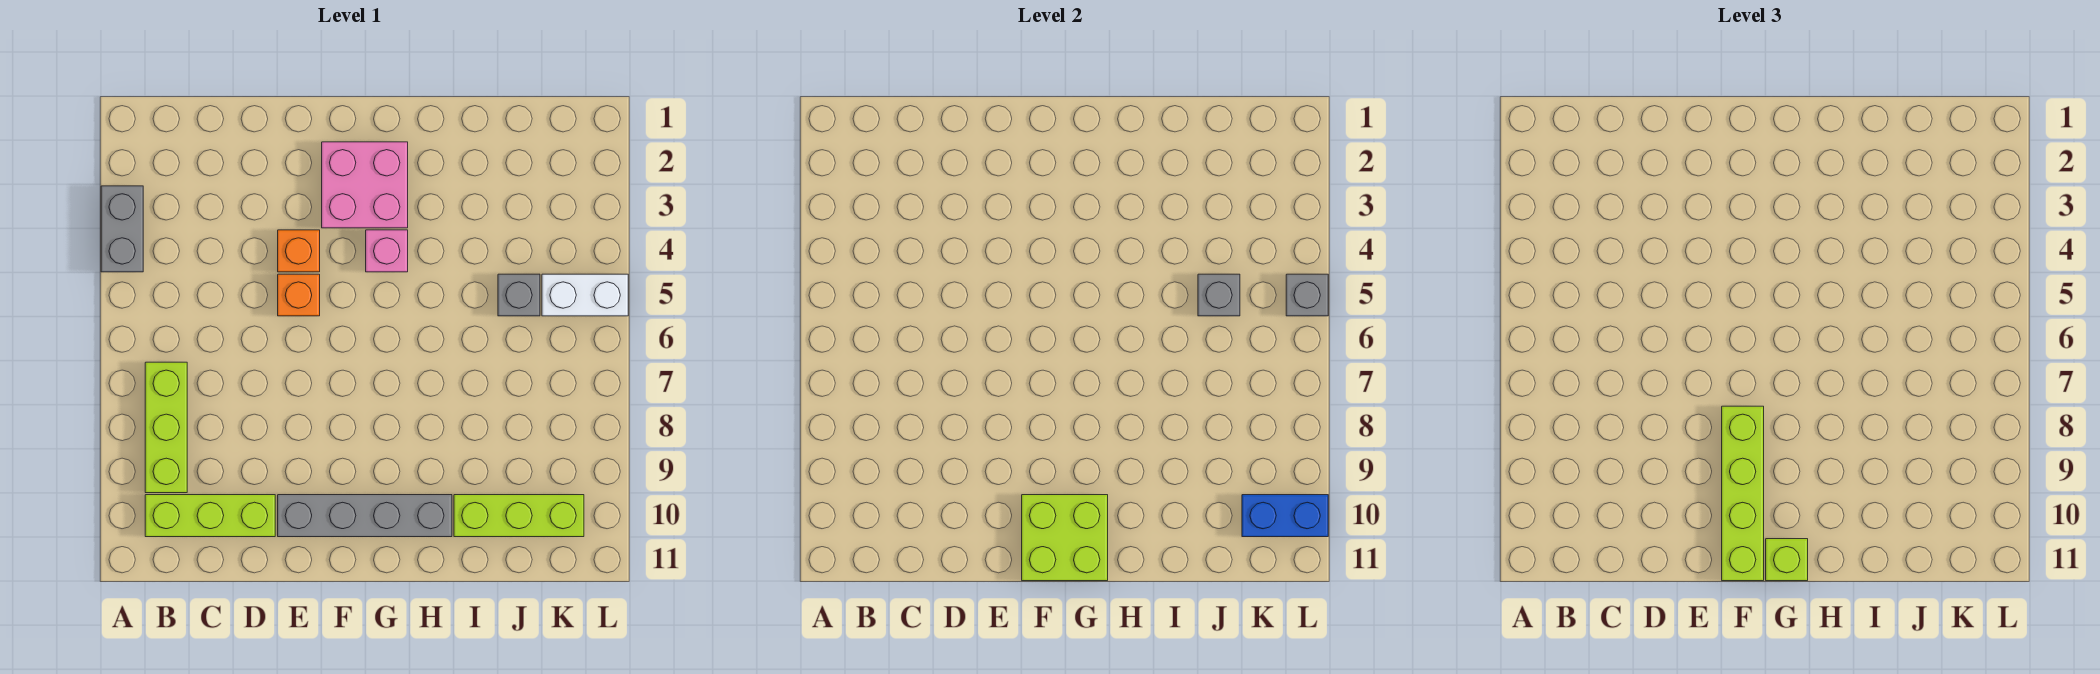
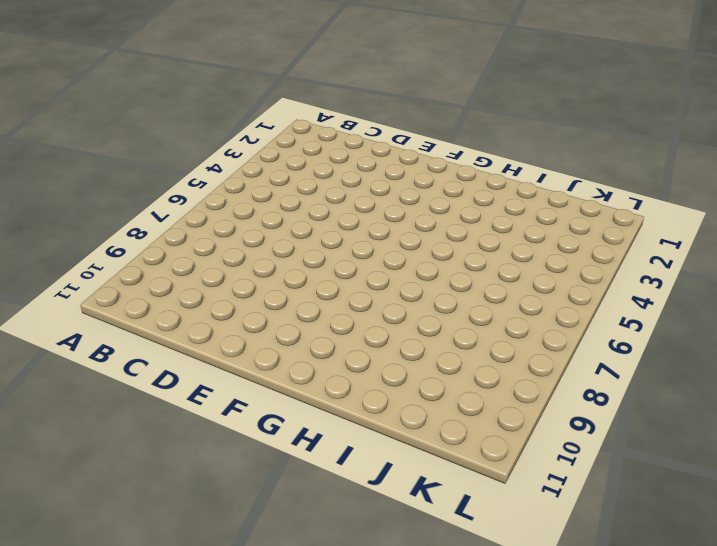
none -> grey brick A3:A4 level 1
none -> lime brick B7:B9 level 1
none -> lime brick B10:D10 level 1

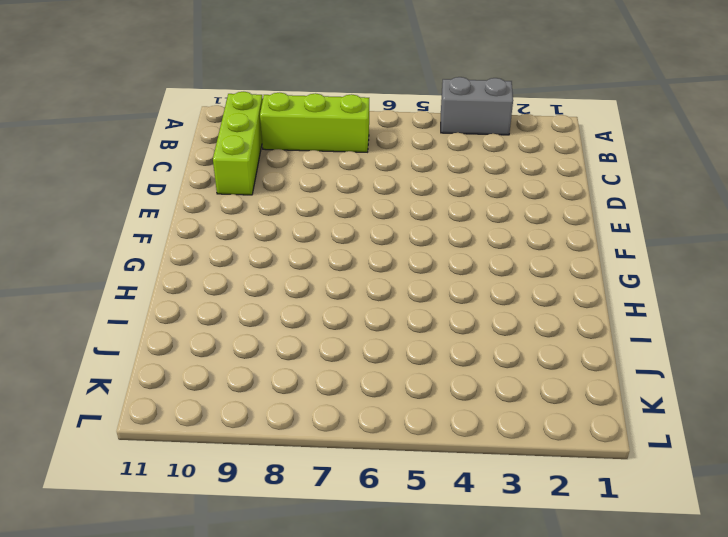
none -> orange brick E4 level 1
none -> orange brick E5 level 1
none -> grey brick E10:H10 level 1

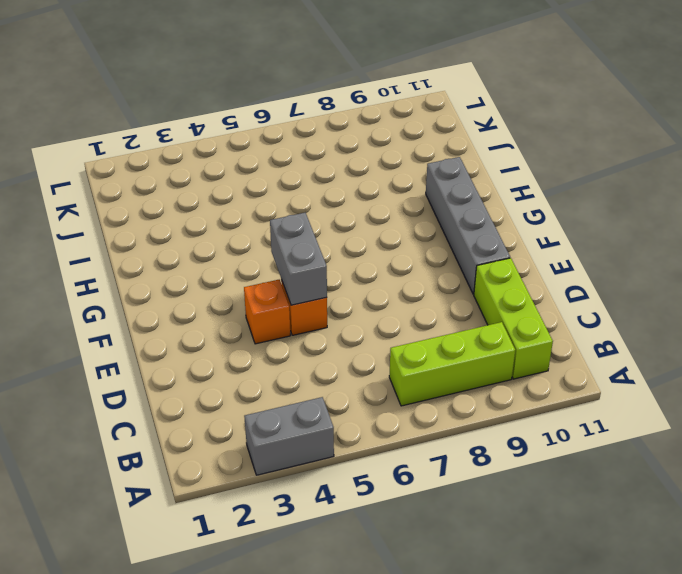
grey brick E5:F5 level 2 -> none
none -> pink brick F2:G3 level 1
none -> pink brick G4 level 1
none -> lime brick I10:K10 level 1

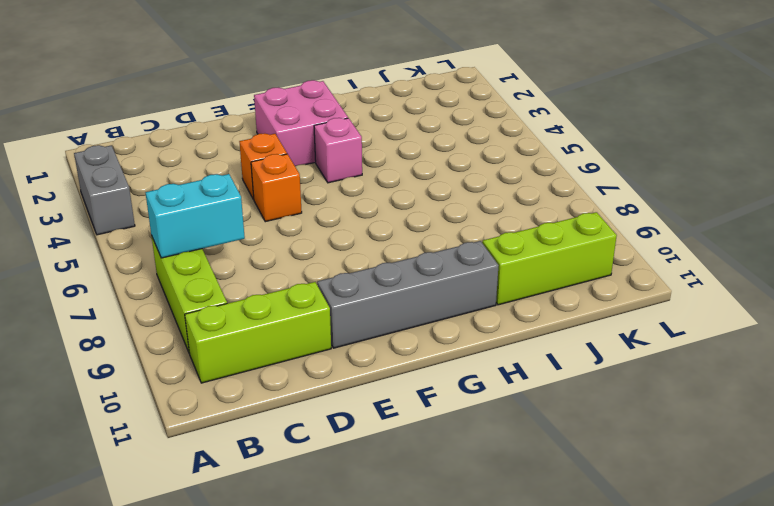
cyan brick B7:C7 level 2 -> none
none -> grey brick J5 level 1
none -> white brick K5:L5 level 1
none -> lime brick F10:G11 level 2

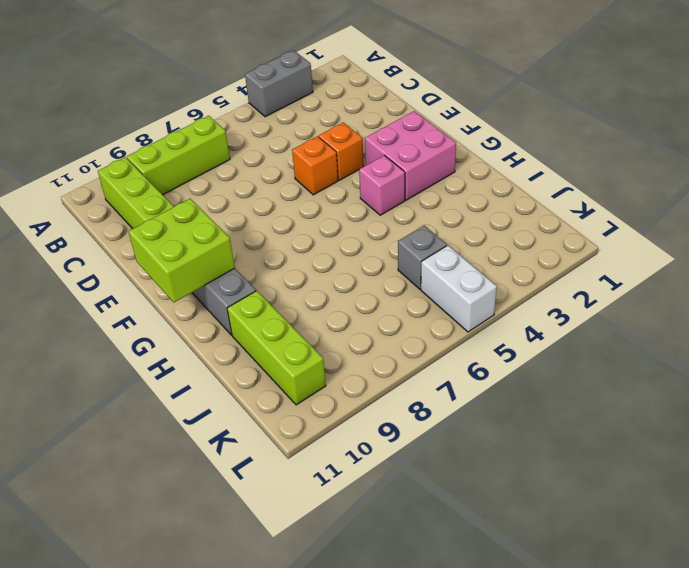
none -> grey brick J5 level 2
none -> blue brick K10:L10 level 2
none -> grey brick L5 level 2

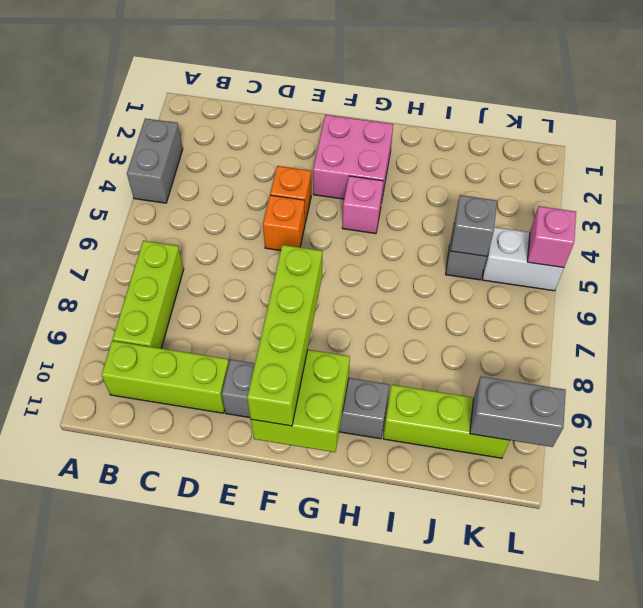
grey brick K10:L10 level 2 -> blue brick K10:L10 level 2
pink brick L5 level 2 -> grey brick L5 level 2
none -> lime brick G11 level 3

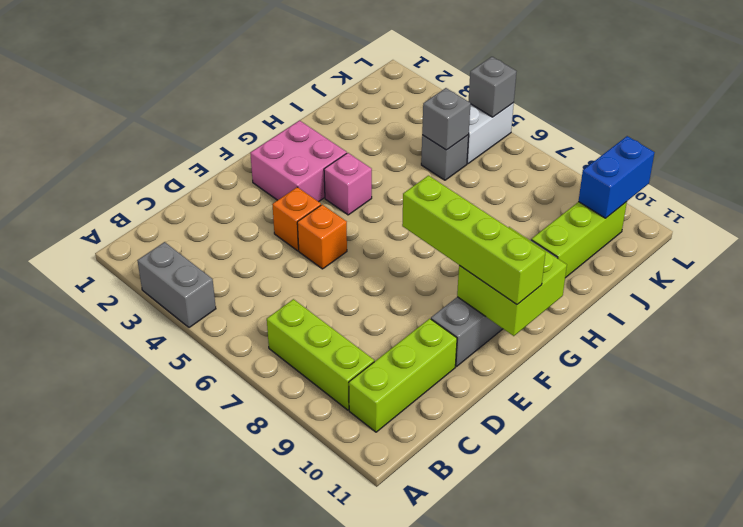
none -> lime brick G11 level 3

